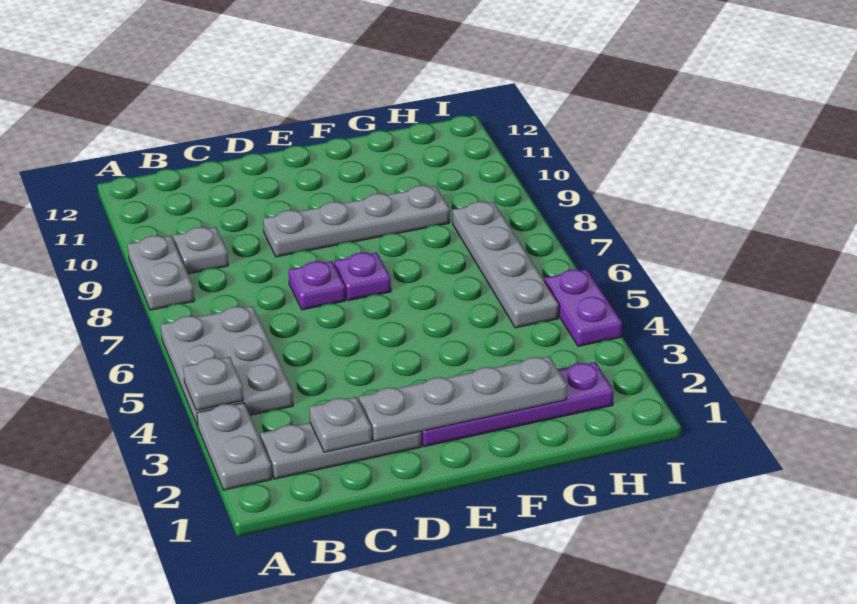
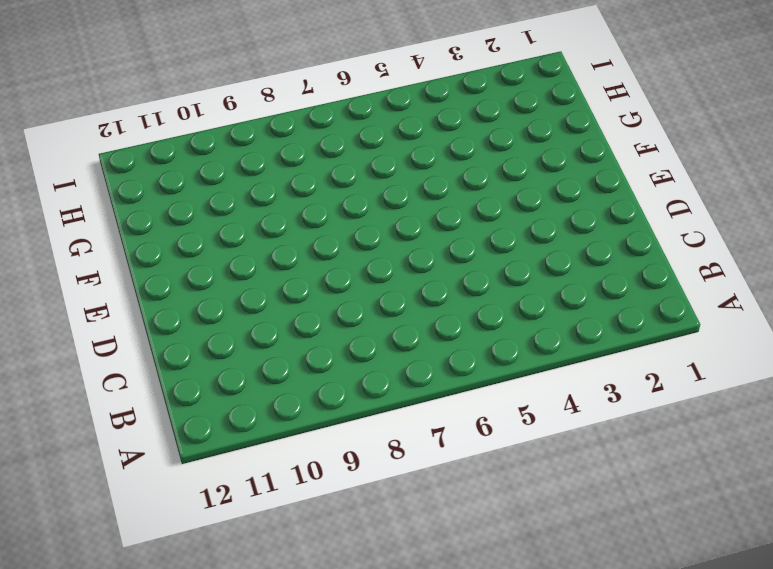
none -> grey plate A2:A3 level 1
none -> grey plate A4:B6 level 1
none -> grey plate A8:A9 level 1

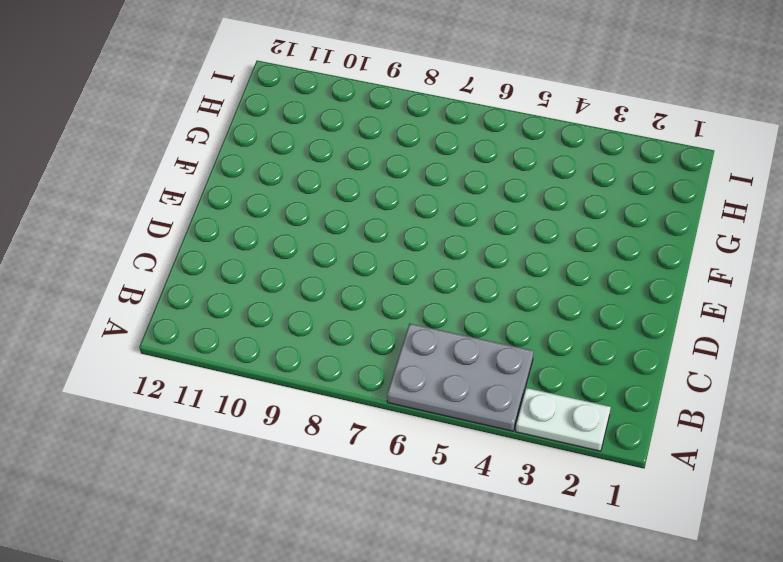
white plate A2:A3 level 1 -> grey plate A2:A3 level 1
none -> grey plate A8:A9 level 1
none -> grey plate B2:D2 level 1
none -> grey plate B9 level 1

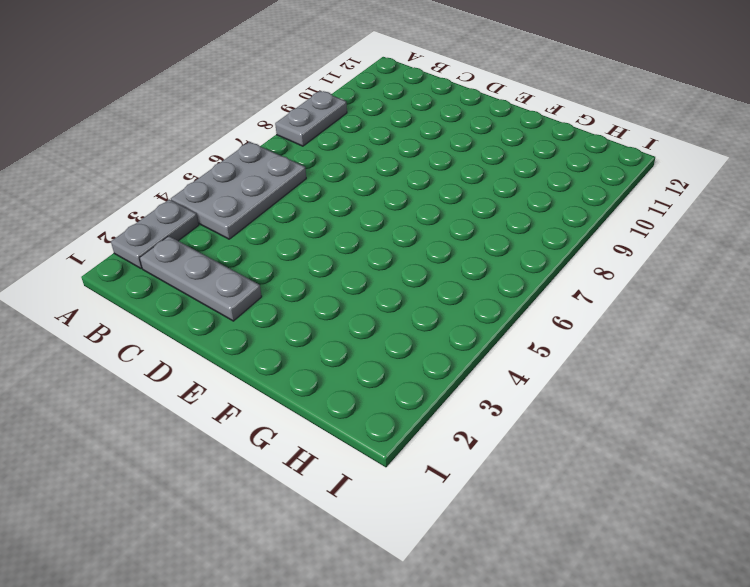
none -> grey plate B9 level 1
none -> purple plate D7 level 1
none -> grey plate D9:G9 level 1

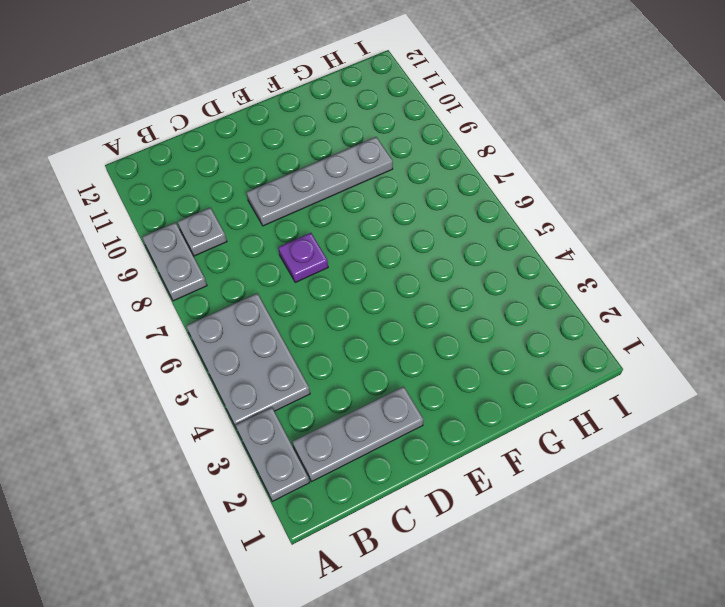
none -> purple plate E2:H2 level 1
none -> purple plate E7 level 1
none -> grey plate H5:H8 level 1

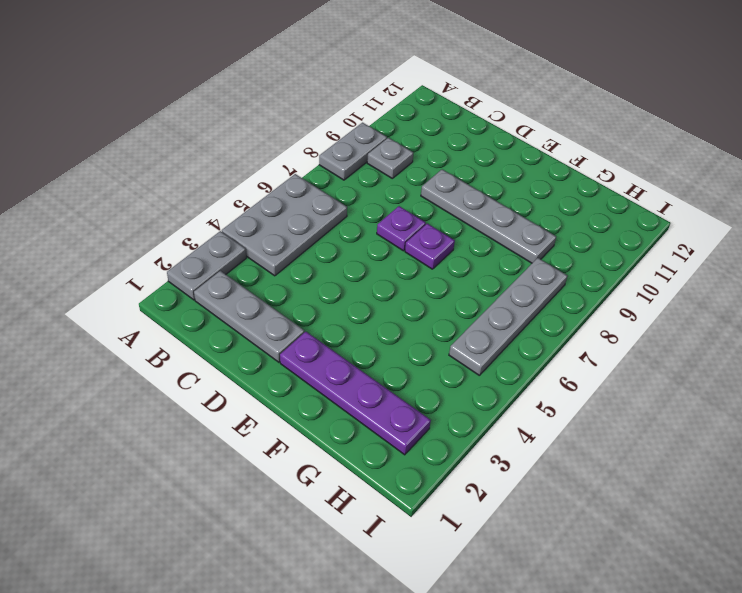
none -> purple plate I4:I5 level 1
none -> grey plate A4 level 2
none -> grey plate C2 level 2

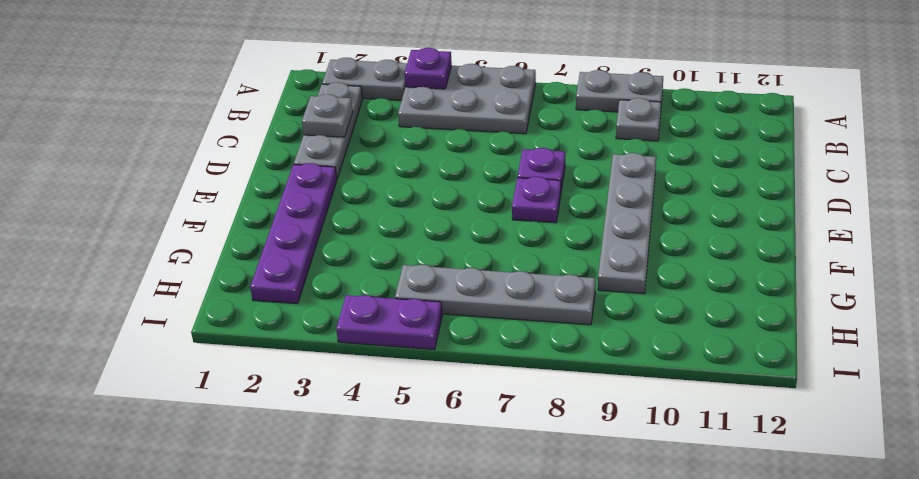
purple plate A4 level 2 -> grey plate A4 level 2
none -> grey plate D2:G2 level 2

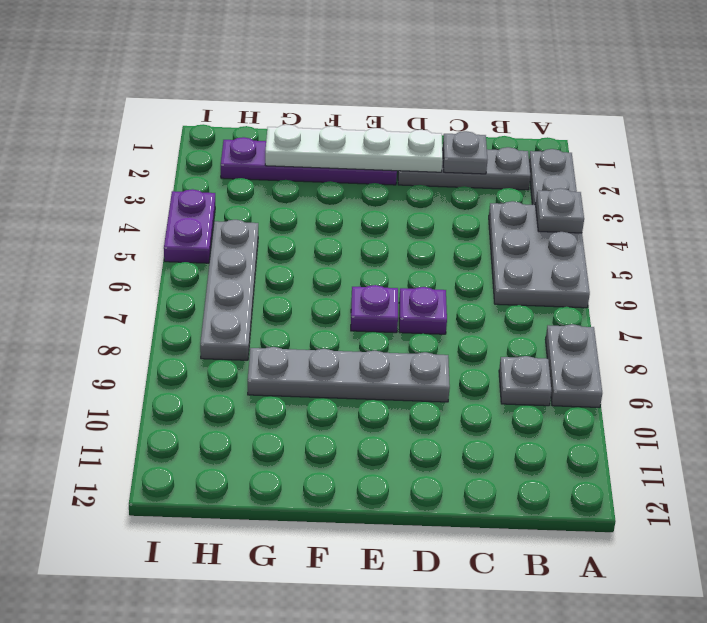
white plate D2:G2 level 2 -> grey plate D2:G2 level 2

